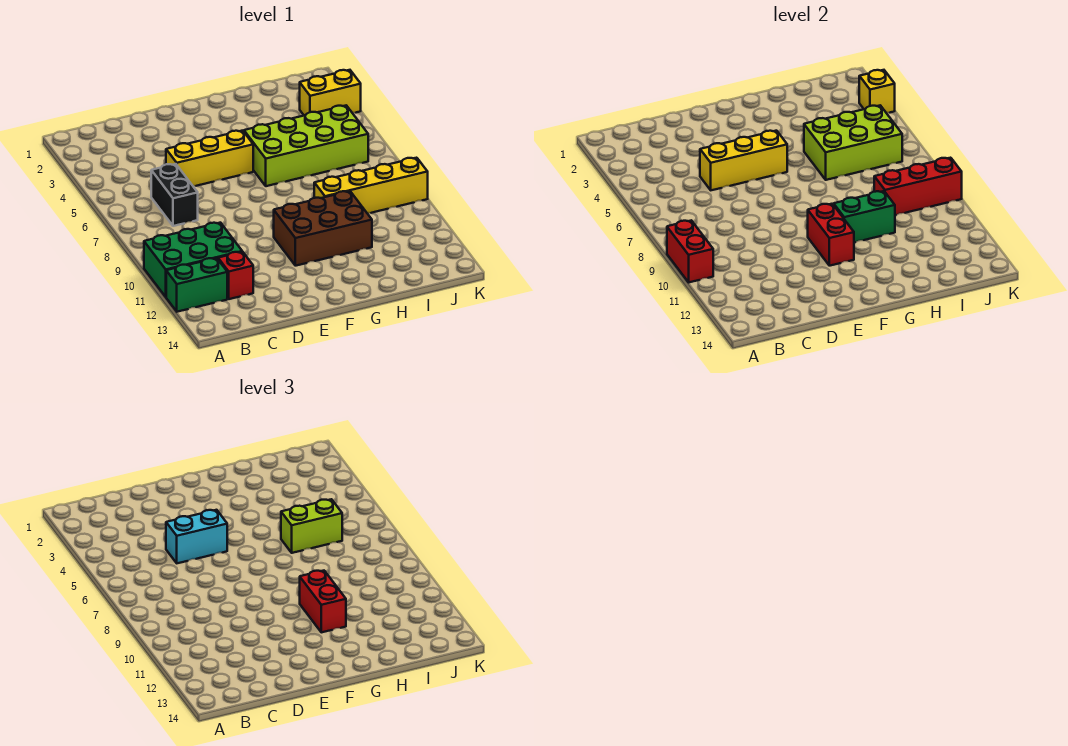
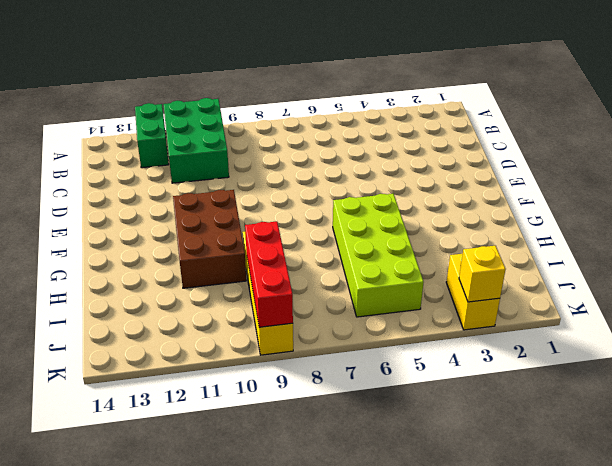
none -> black brick C6:C7 level 1
none -> red brick C12 level 1
none -> yellow brick D5:F5 level 1

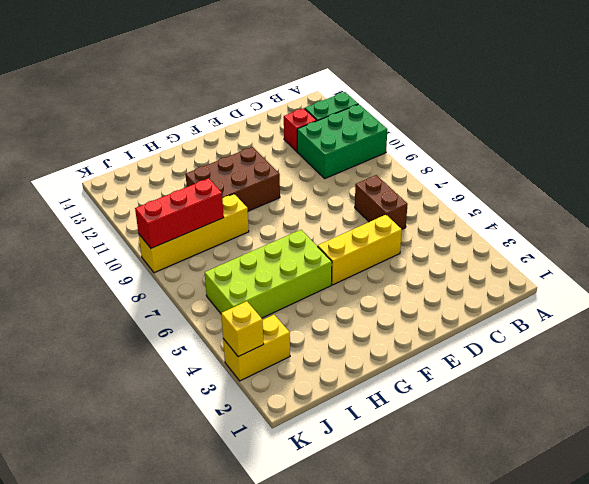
brown brick C6:C7 level 1 -> black brick C6:C7 level 1
none -> red brick A9:A10 level 2
none -> yellow brick D5:F5 level 2
none -> red brick F10:F11 level 2

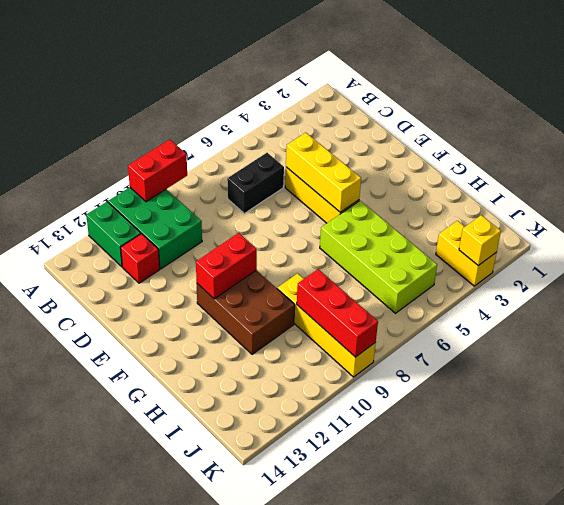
none -> green brick G10:H10 level 2
none -> lime brick H5:J6 level 2
none -> cyan brick D5:E5 level 3

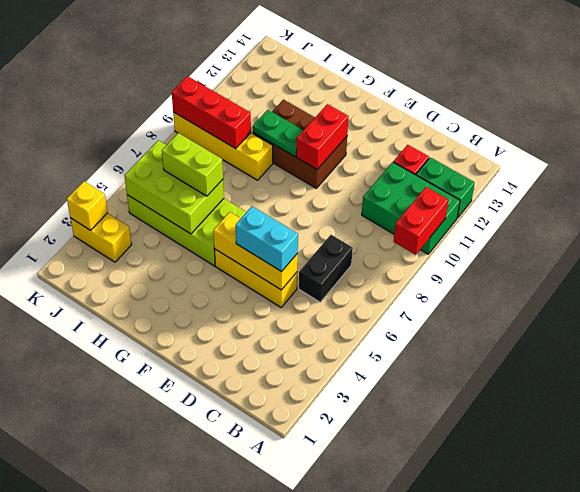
green plate G10:H10 level 2 -> green brick G10:H10 level 2
none -> red brick G10:G11 level 3

